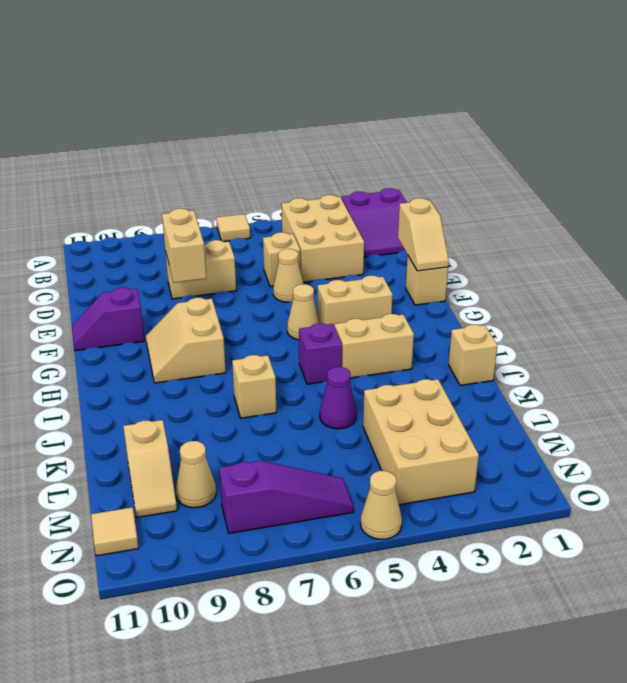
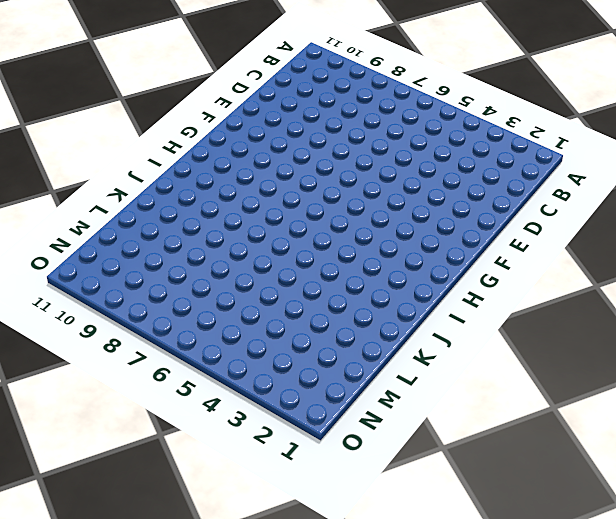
none -> tan tile A6 level 1
none -> purple slope B1:C2 level 1 top B
none -> tan brick B3:D4 level 1

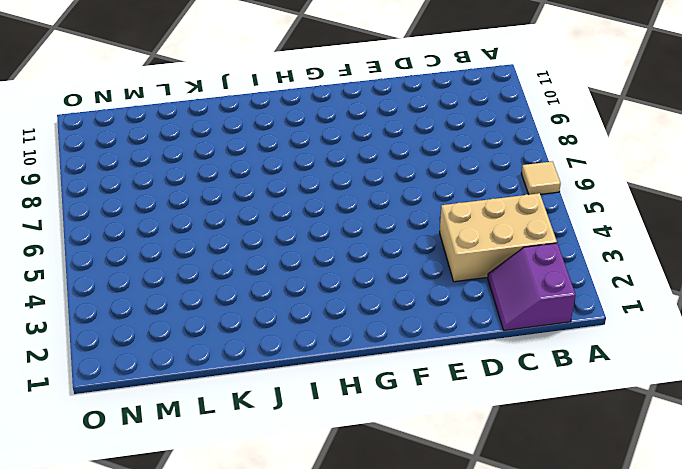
none -> tan brick D5 level 1
none -> tan brick D7:D8 level 1
none -> tan cone E5 level 1

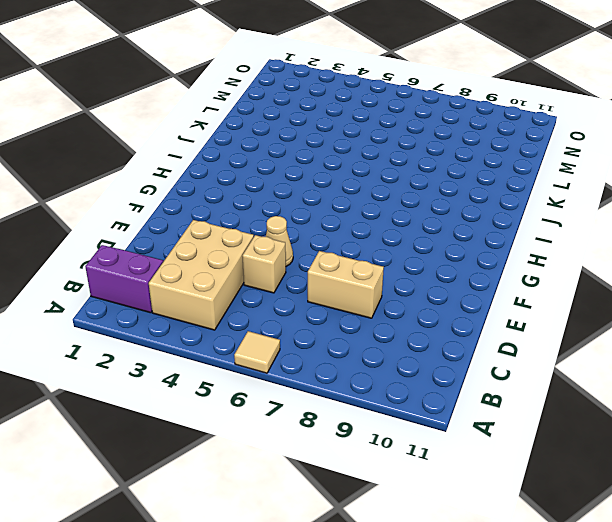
none -> tan brick F1 level 1
none -> purple slope F10:F11 level 1 top 10
none -> tan brick G3:G4 level 1

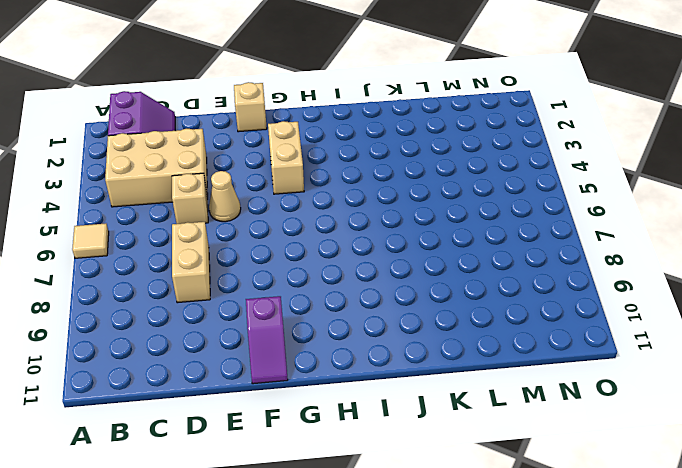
none -> tan cone G5 level 1
none -> tan slope G8:H9 level 1 top 8
none -> tan brick I3:I4 level 1

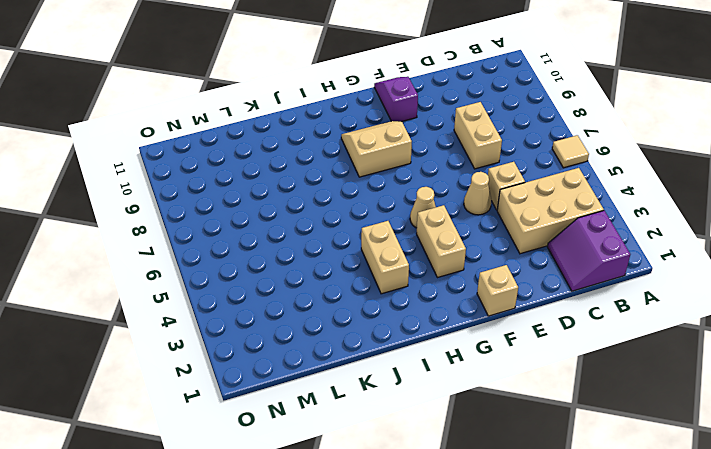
none -> purple brick I5 level 1
none -> tan brick J1 level 1
none -> tan brick J7 level 1

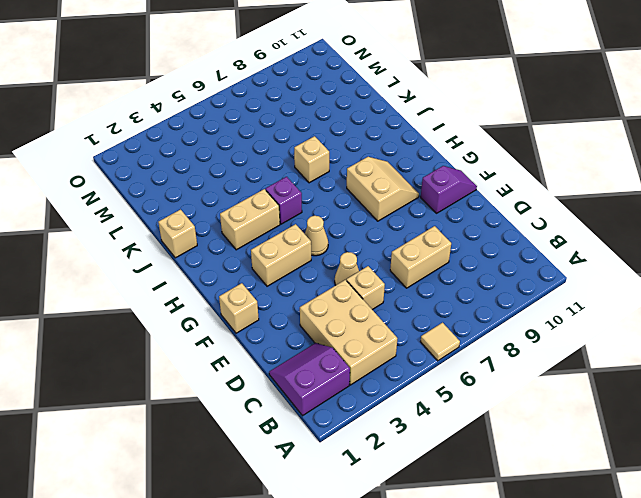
none -> purple cone K5 level 1
none -> tan brick L3:N4 level 1
none -> tan slope L10:M10 level 1 top L

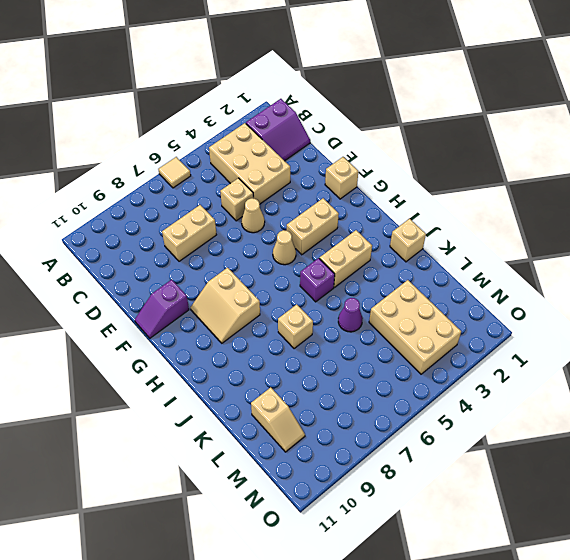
none -> tan cone M9 level 1
none -> purple slope N6:N8 level 1 top 8
none -> tan tile N11 level 1

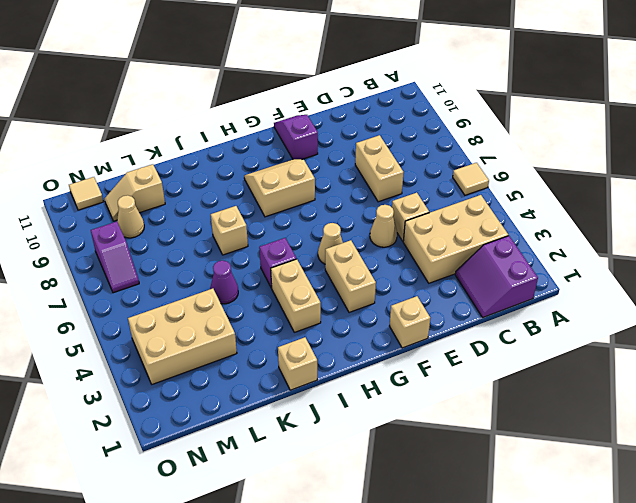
purple slope N7:N8 level 1 top 8 -> purple slope N6:N8 level 1 top 8
none -> tan cone O5 level 1
none -> tan brick D8:E8 level 2
none -> tan slope E1:F1 level 2 top E

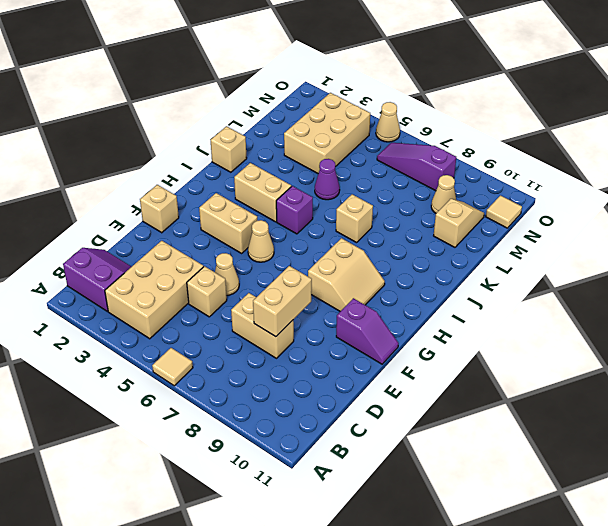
none -> tan slope E1:F1 level 2 top E

